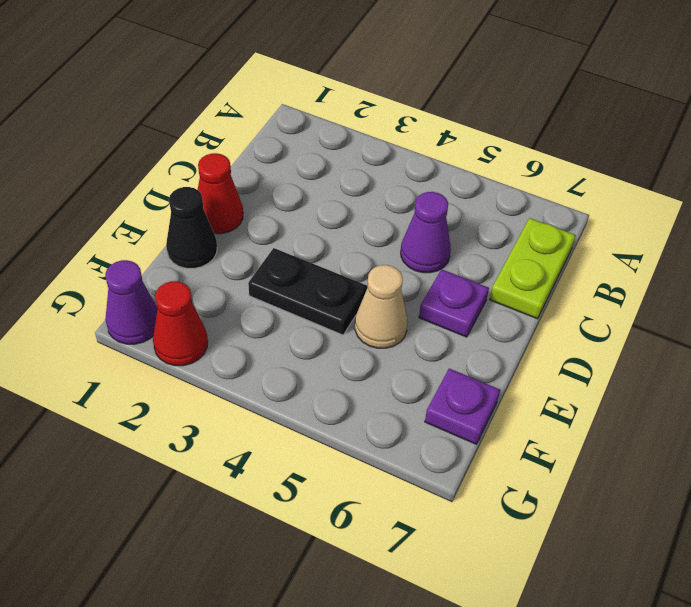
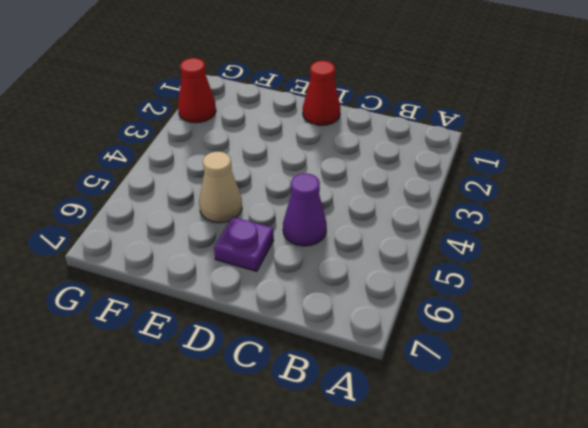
none -> lime plate B7:C7 level 1
none -> black cone E1 level 1

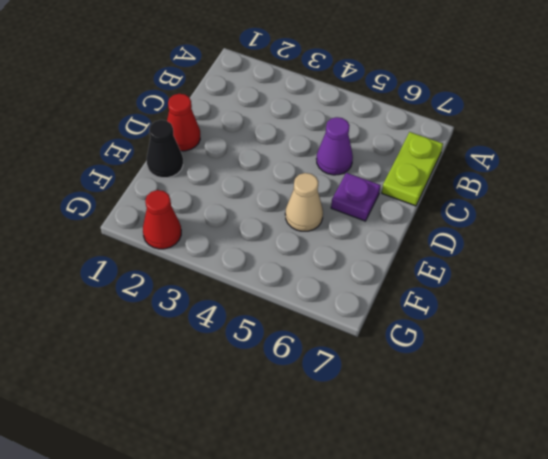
none -> black plate E3:E4 level 1
none -> purple plate F7 level 1

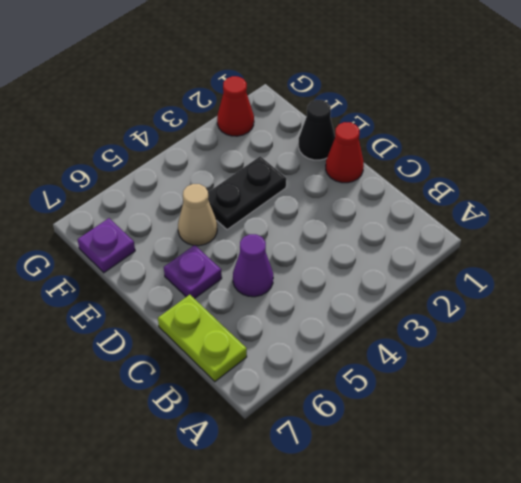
none -> purple cone G1 level 1

